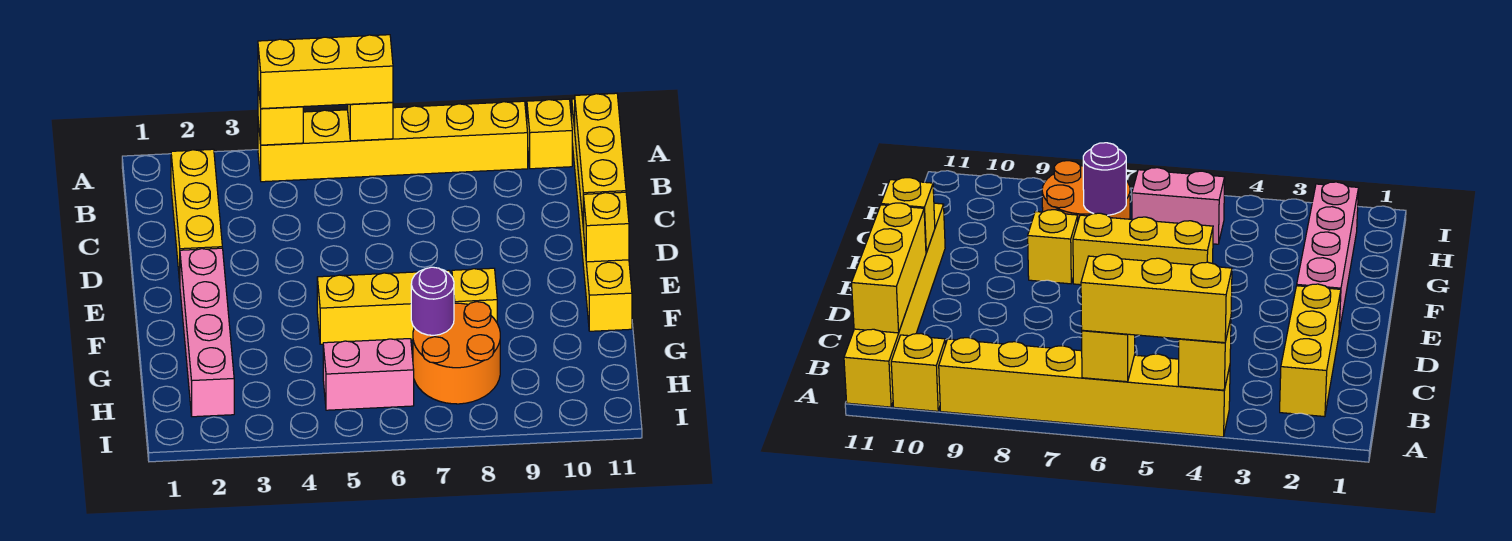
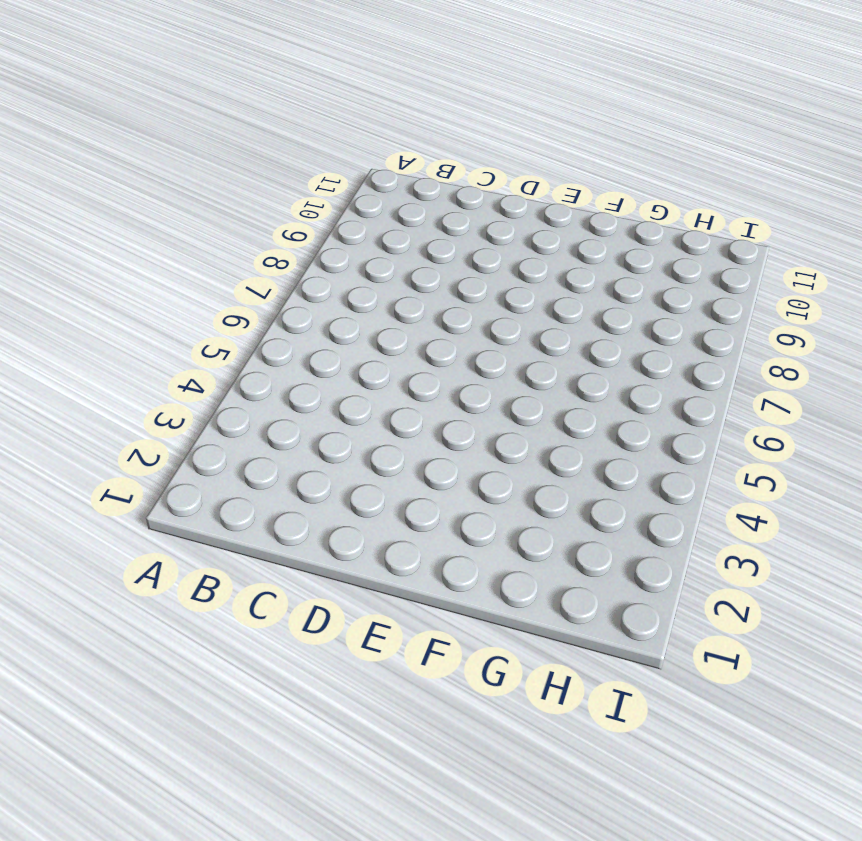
none -> yellow brick A4:A9 level 1
none -> yellow brick A10 level 1
none -> yellow brick A11:F11 level 1

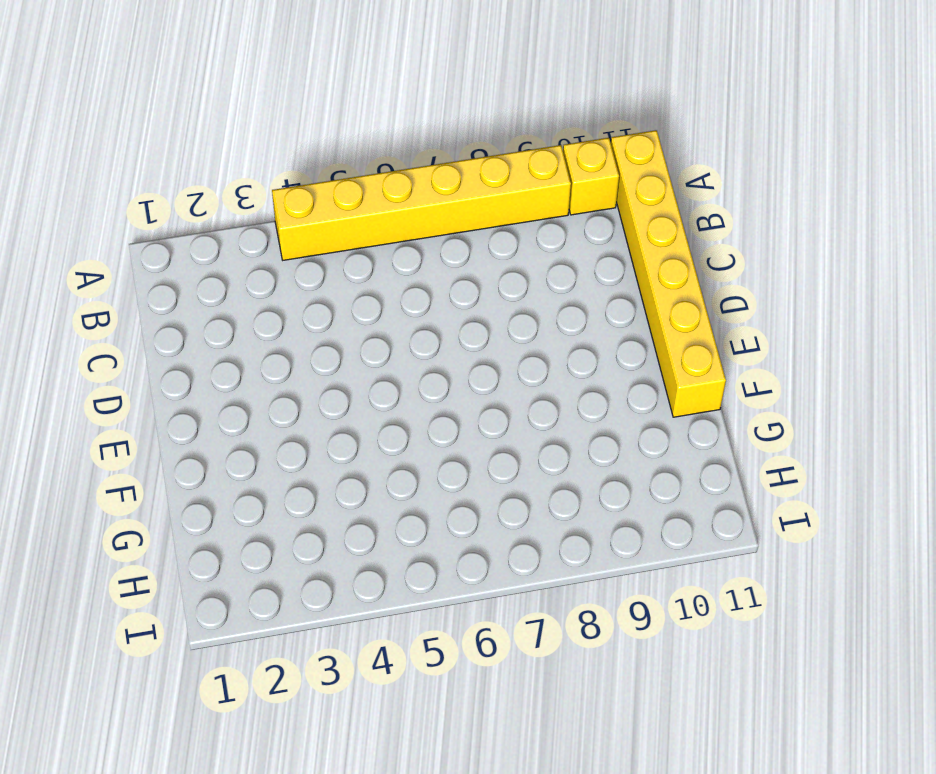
none -> yellow brick B2:D2 level 1
none -> pink brick E2:H2 level 1
none -> yellow brick F5:F7 level 1

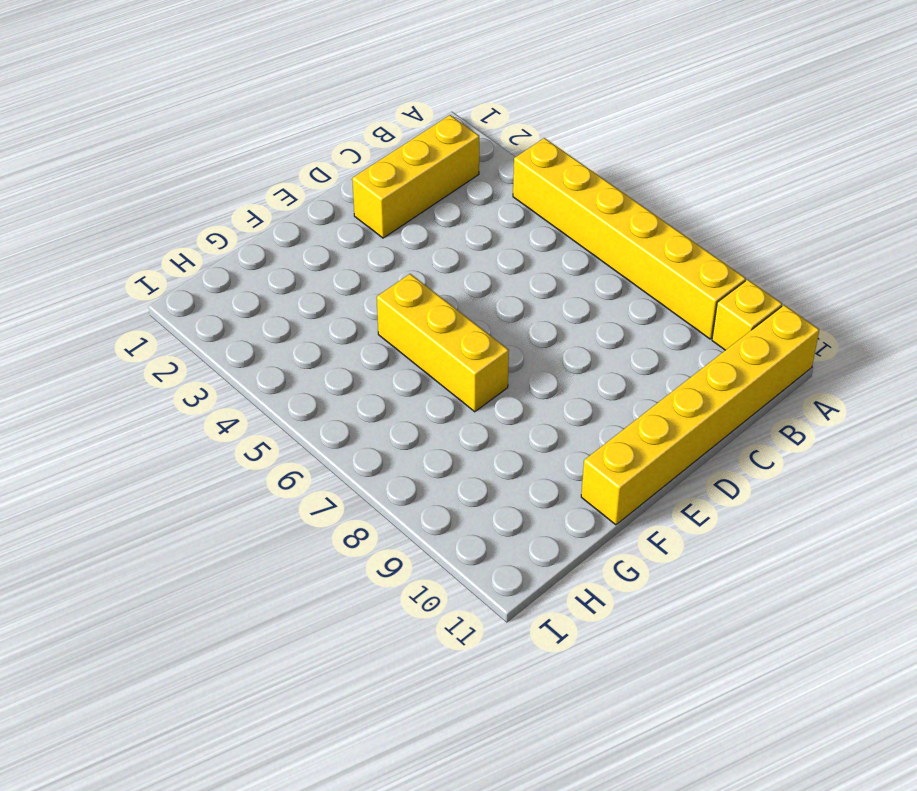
none -> pink brick E2:H2 level 1
none -> yellow brick F8 level 1
none -> orange round brick G7:H8 level 1

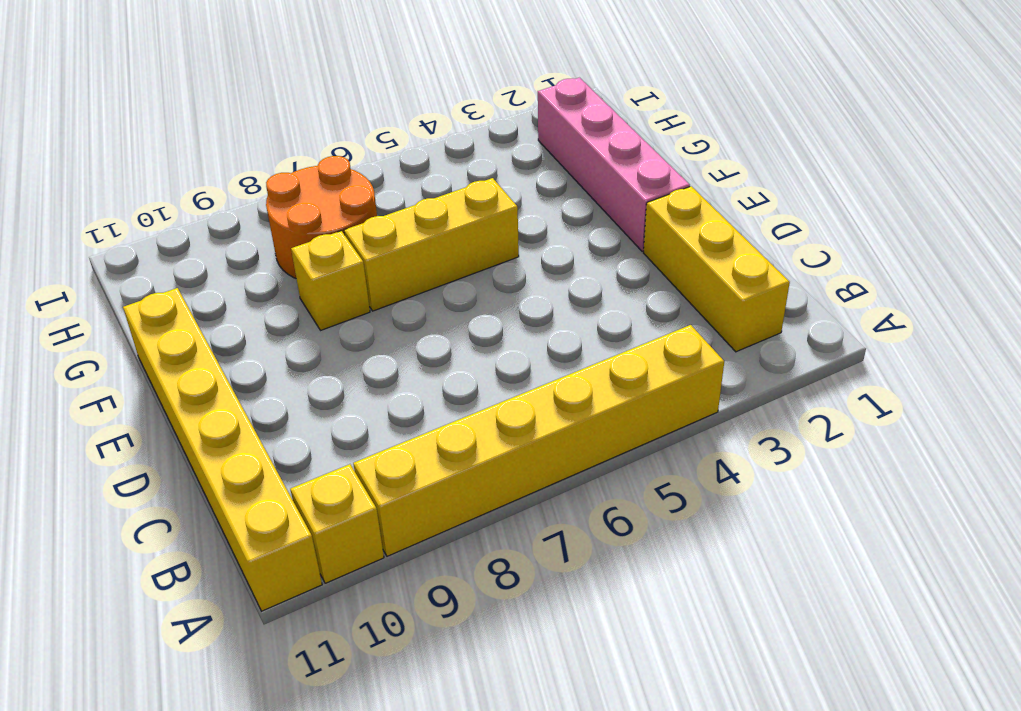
none -> pink brick H5:H6 level 1
none -> yellow brick A4 level 2
none -> yellow brick A6 level 2

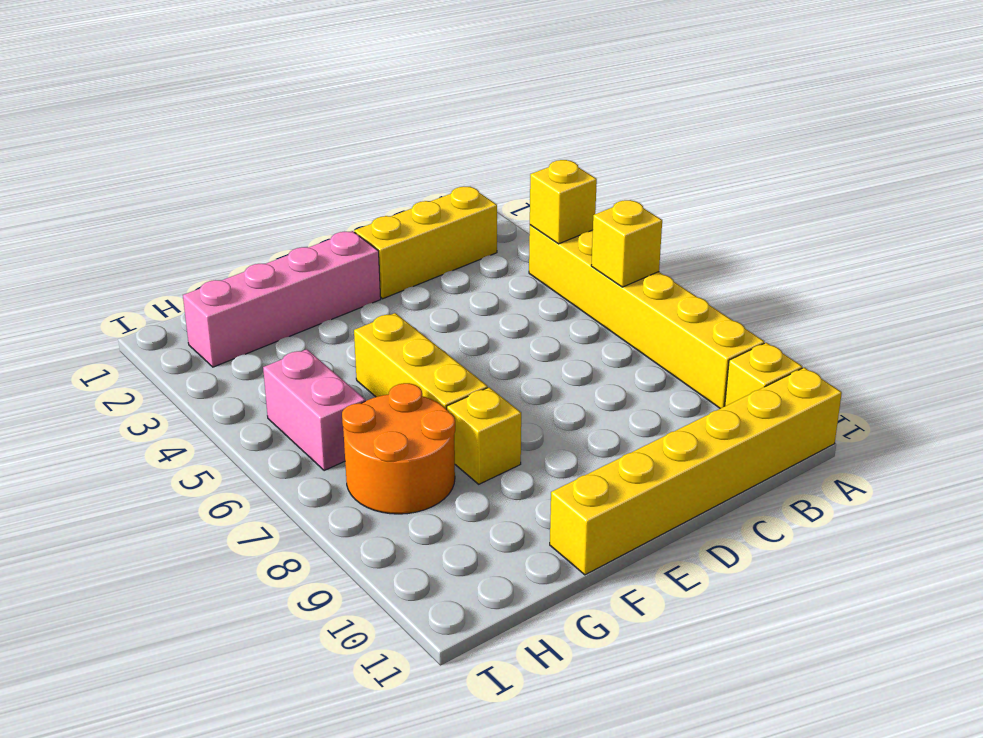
none -> yellow brick B11:D11 level 2
none -> yellow brick E11 level 2
none -> purple round brick G7 level 2

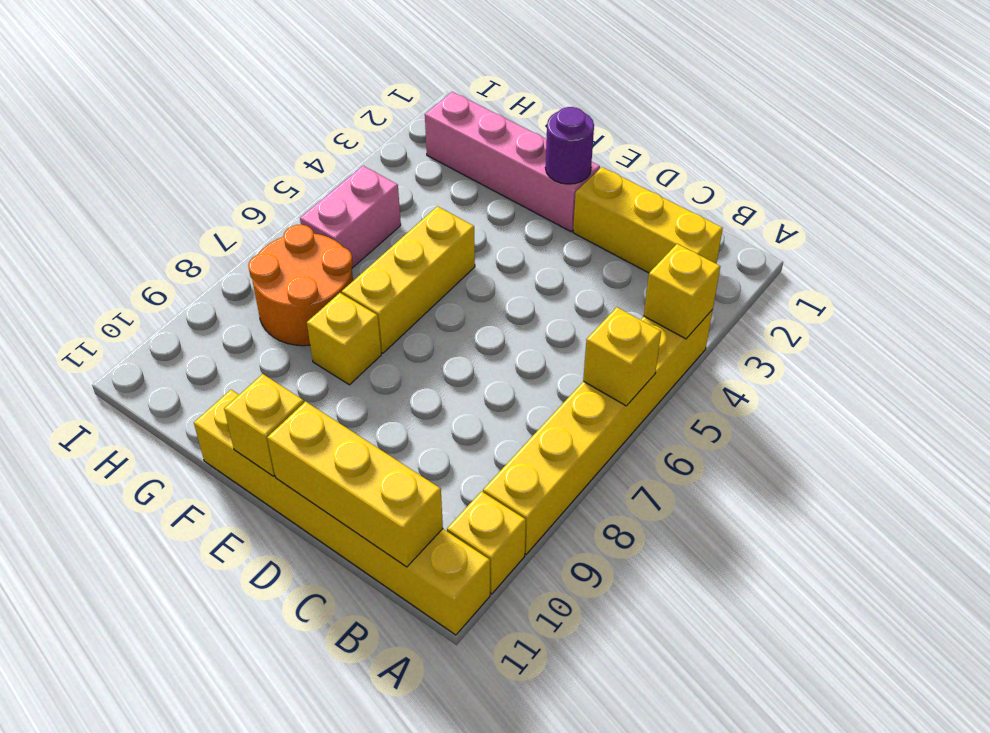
purple round brick E2 level 2 -> purple round brick G7 level 2
none -> yellow brick A4:A6 level 3

